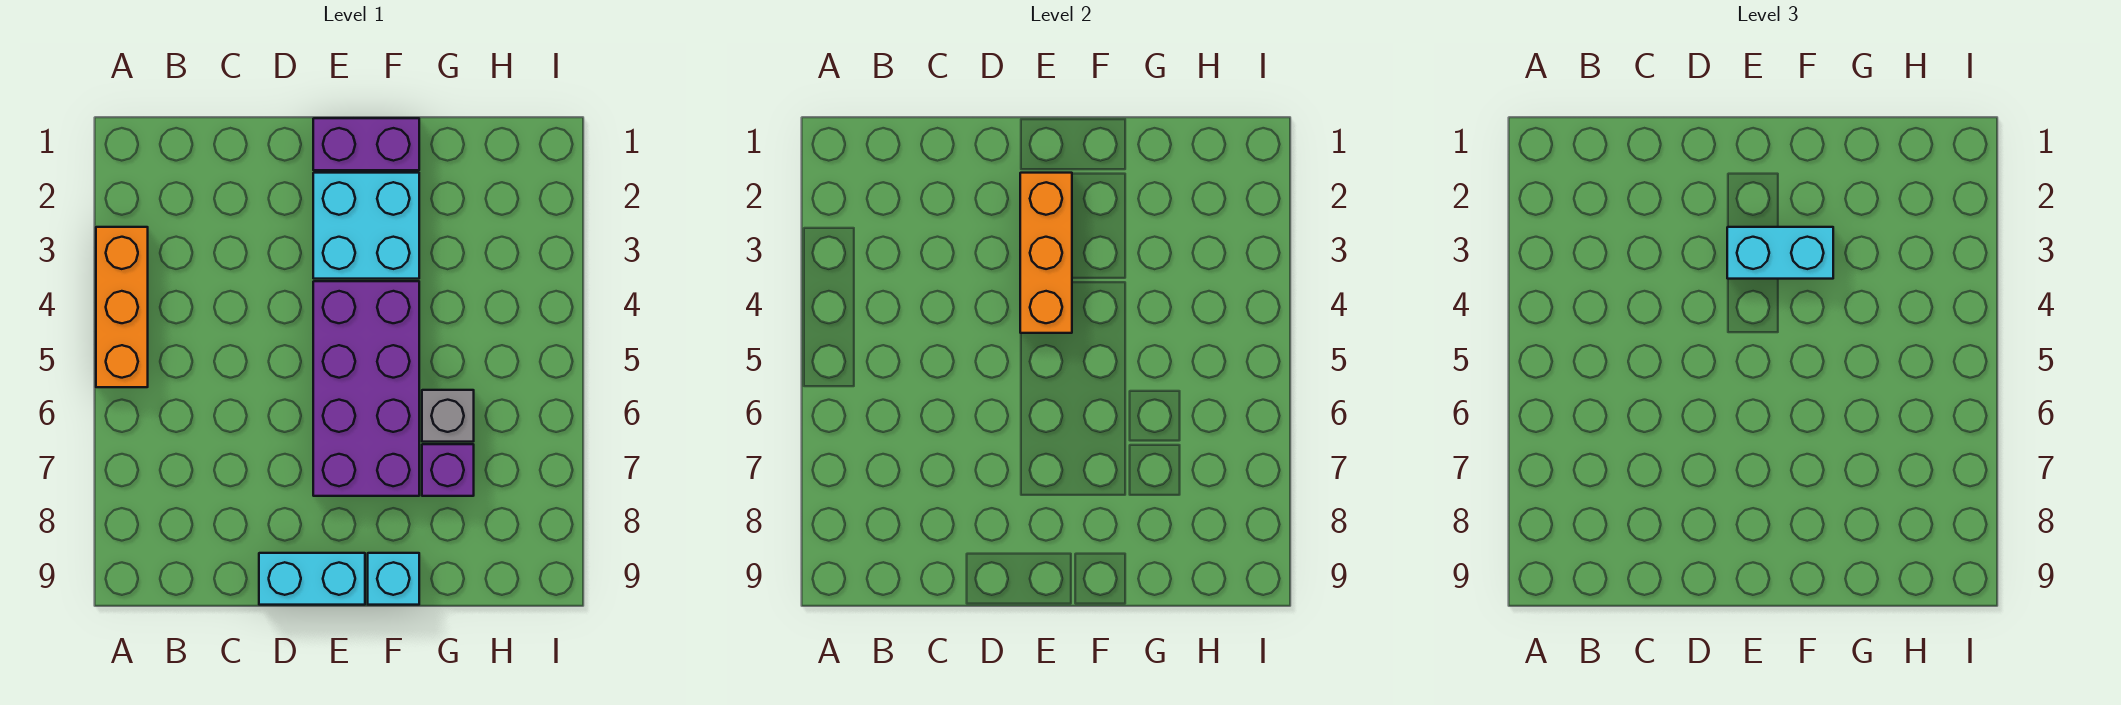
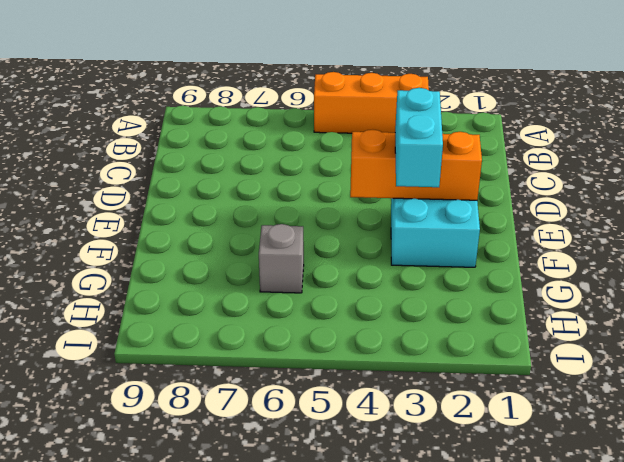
none -> cyan brick D9:E9 level 1
none -> purple brick E1:F1 level 1

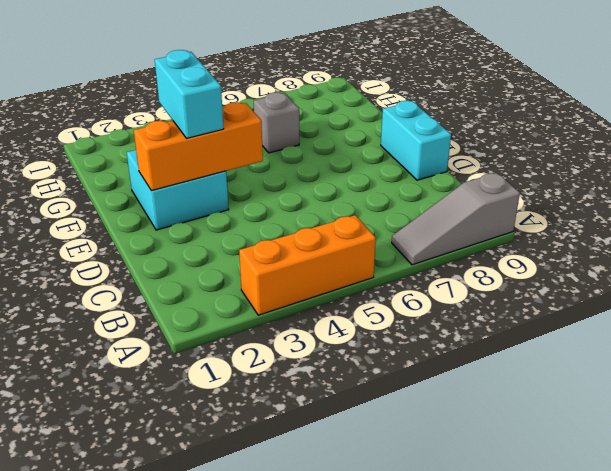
grey slope A7:A9 level 1 top 9 -> none
none -> purple brick E1:F1 level 1
none -> purple brick E4:F7 level 1

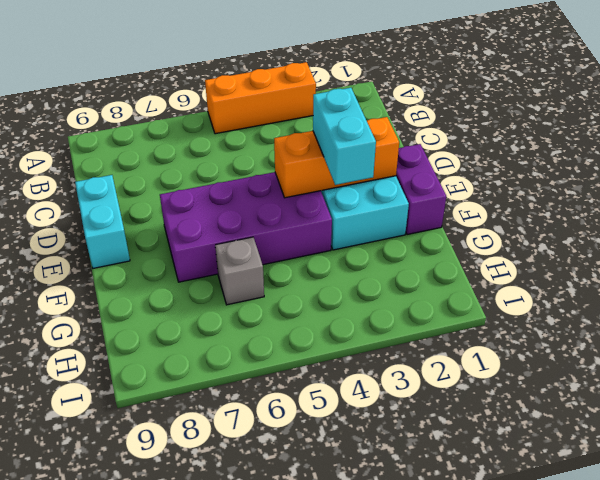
none -> cyan brick F9 level 1
none -> purple brick G7 level 1

